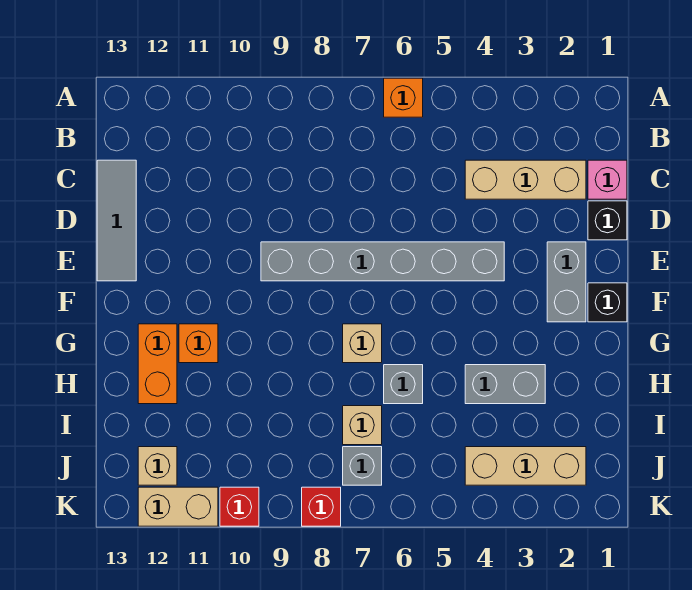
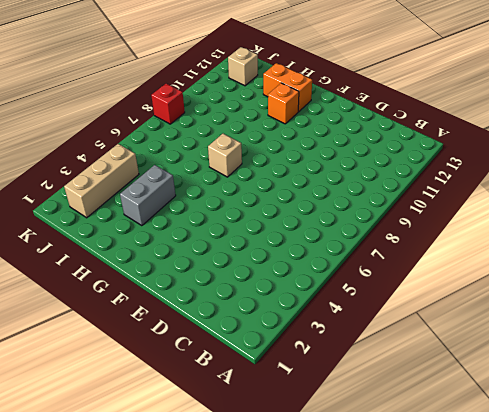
none -> orange brick A6 level 1
none -> pink brick C1 level 1
none -> tan brick C2:C4 level 1

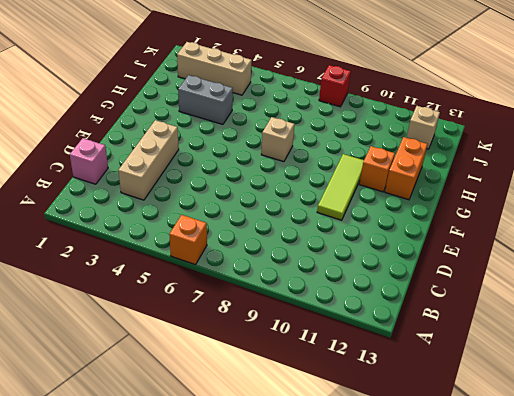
tan brick C3:E3 level 1 -> tan brick C2:C4 level 1
lime tile E10:G10 level 1 -> none
none -> grey tile C13:E13 level 1
none -> black brick D1 level 1
none -> grey brick E2:F2 level 1

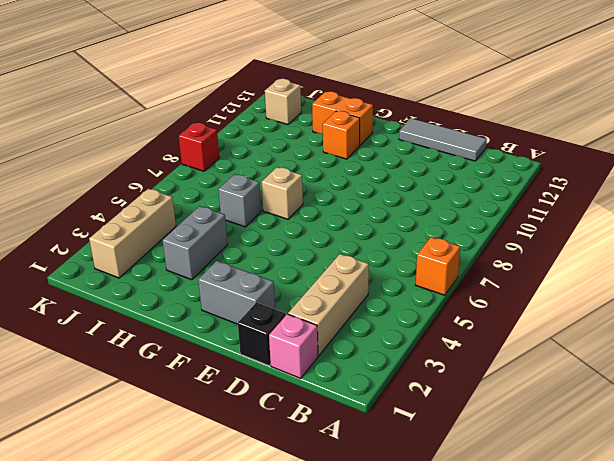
none -> grey brick E4:E9 level 1
none -> black brick F1 level 1
none -> tan brick I7 level 1

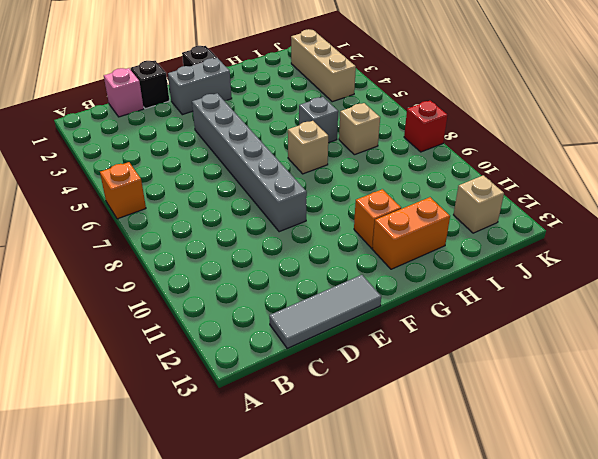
none -> tan brick C2:C4 level 1
none -> grey brick H3:H4 level 1
none -> grey brick J7 level 1

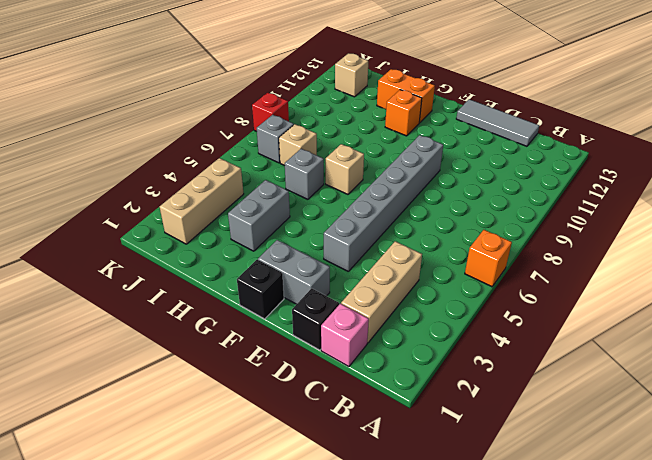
none -> red brick K10 level 1
none -> tan brick K11:K12 level 1

